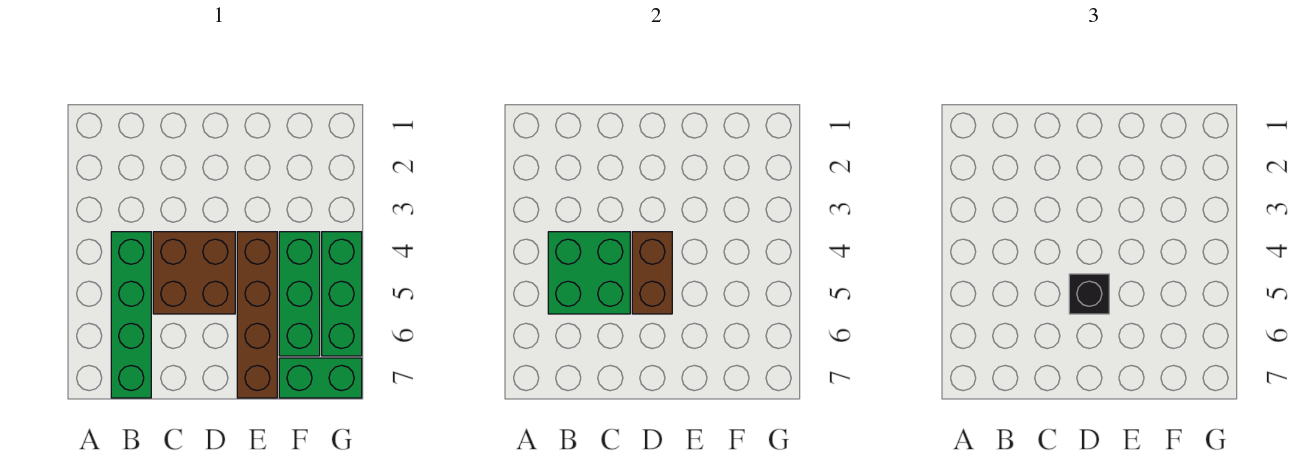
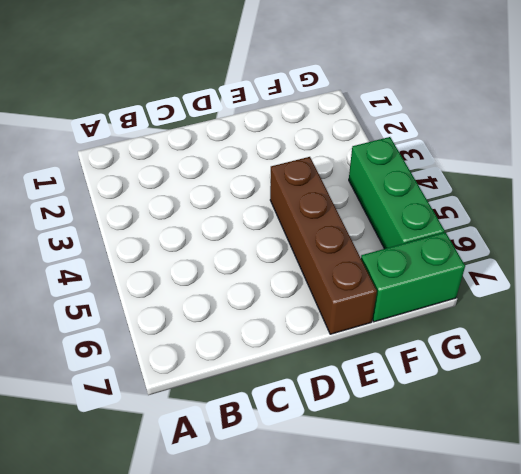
none -> green brick B4:B7 level 1
none -> brown brick C4:D5 level 1

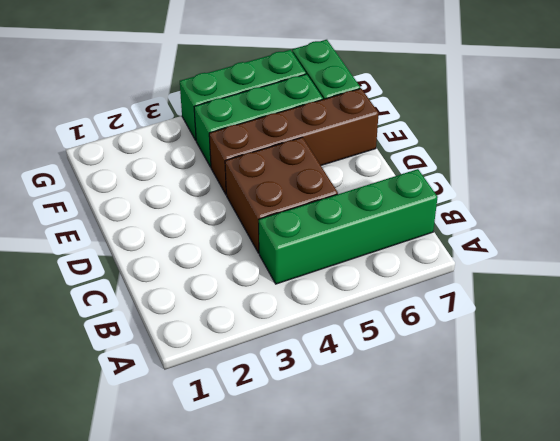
none -> green brick B4:C5 level 2
none -> brown brick D4:D5 level 2

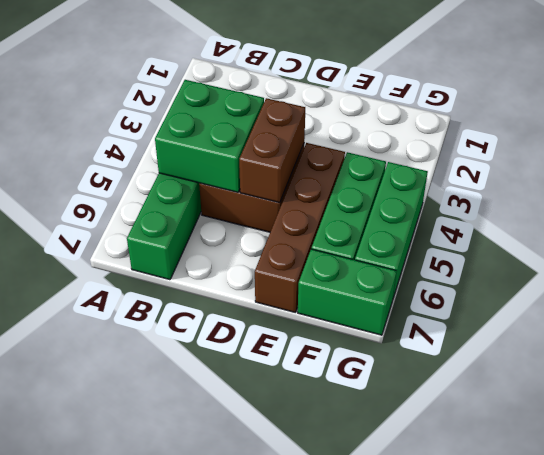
none -> black brick D5 level 3

